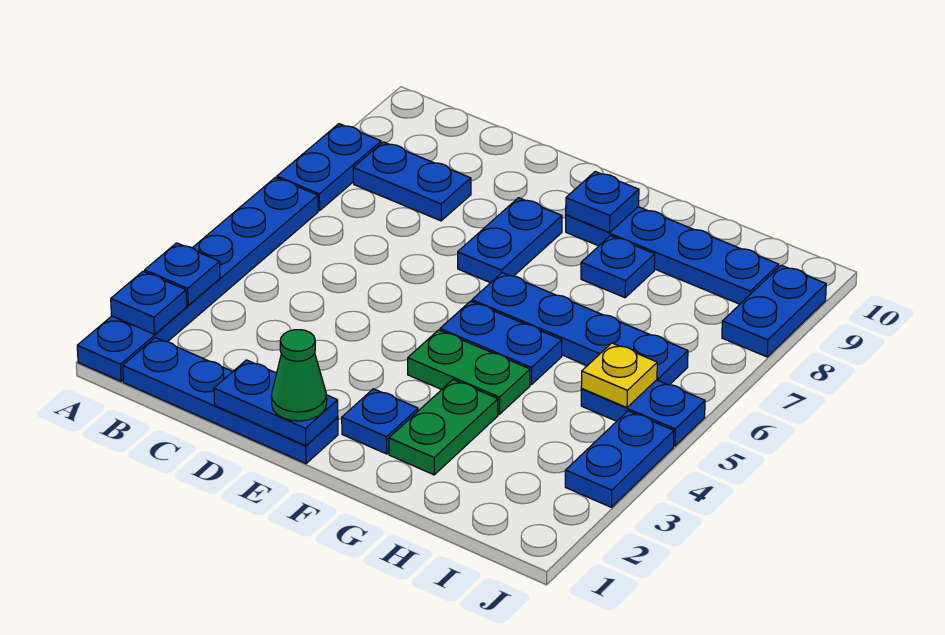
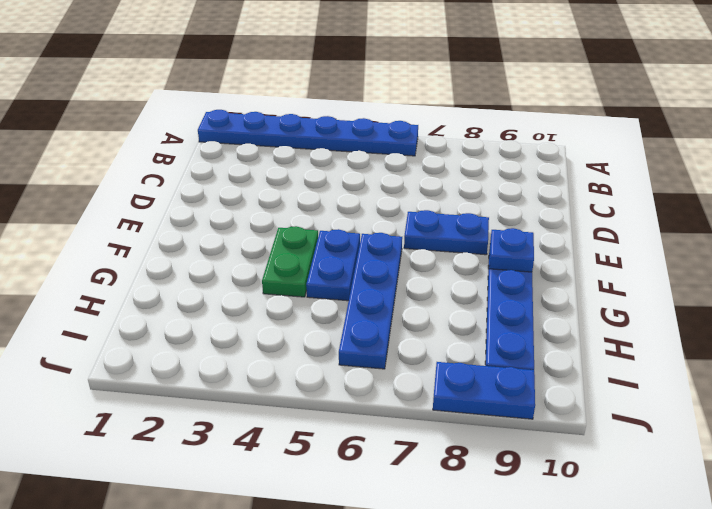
none -> blue plate A7:A8 level 1
none -> blue plate B1:E1 level 1
none -> blue plate B8:C8 level 1

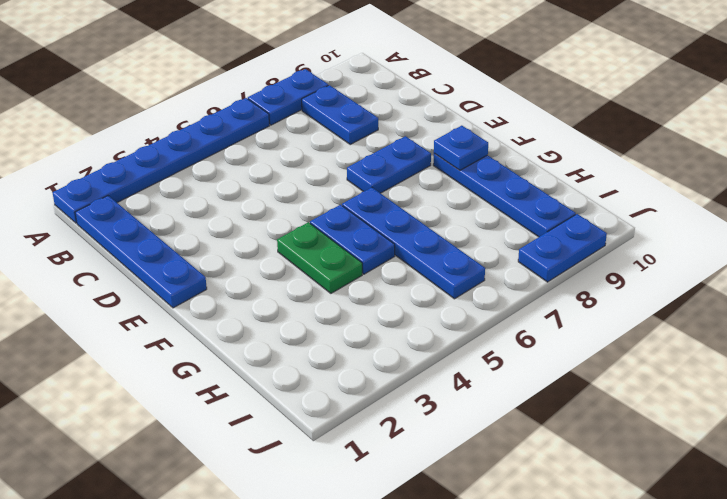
none -> blue plate F2 level 1
none -> green plate G2:G3 level 1
none -> blue plate G8 level 1

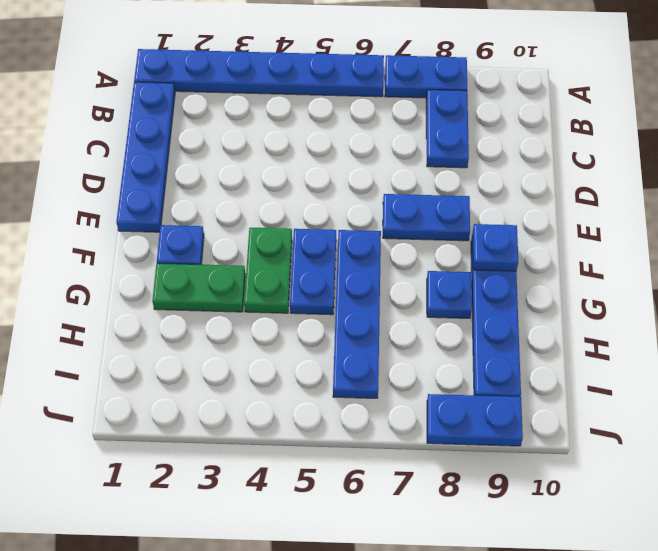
none -> blue plate I5:J5 level 1
none -> blue plate J3:J4 level 1
none -> blue plate A2 level 2

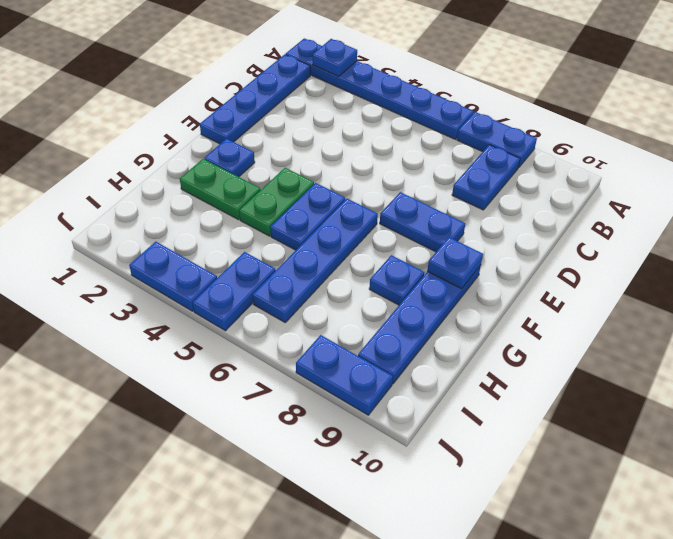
none -> blue plate A3 level 2
none -> blue plate D1:E1 level 2
none -> yellow plate I5 level 2

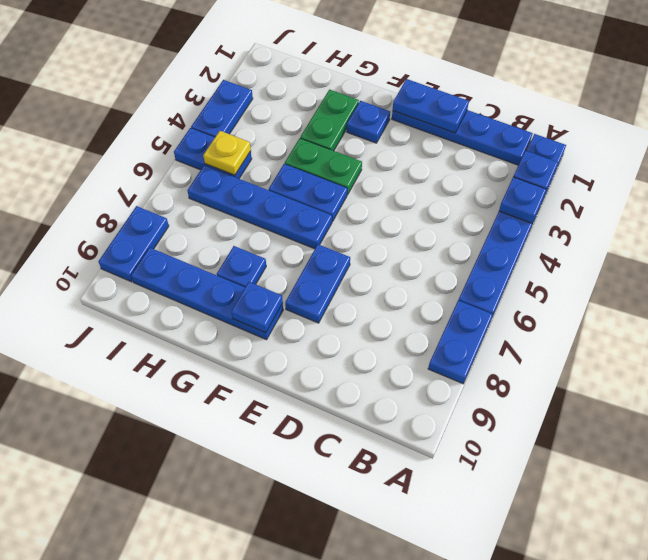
none -> blue plate B8:C8 level 1
none -> green cone E1 level 3

